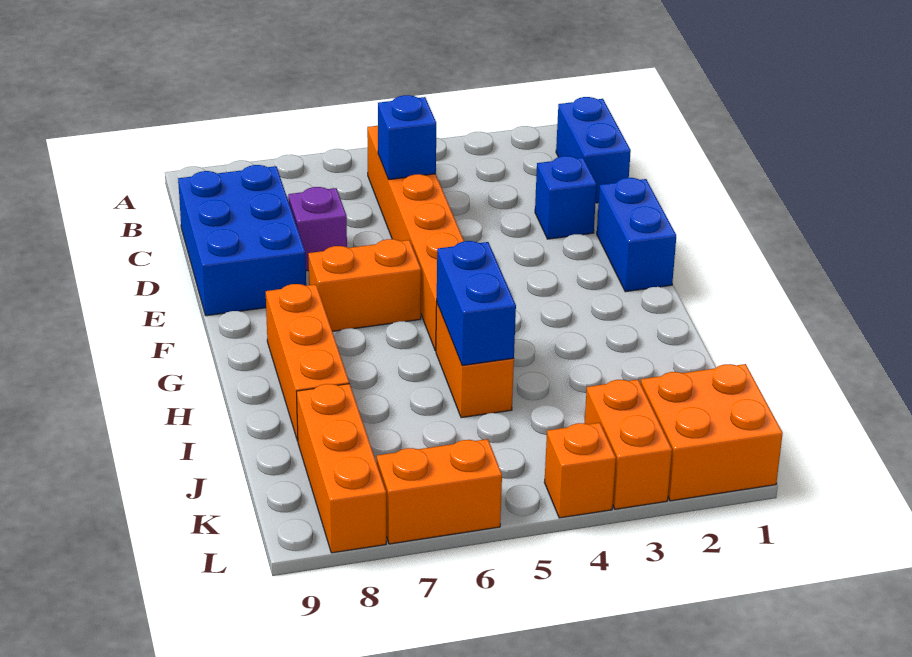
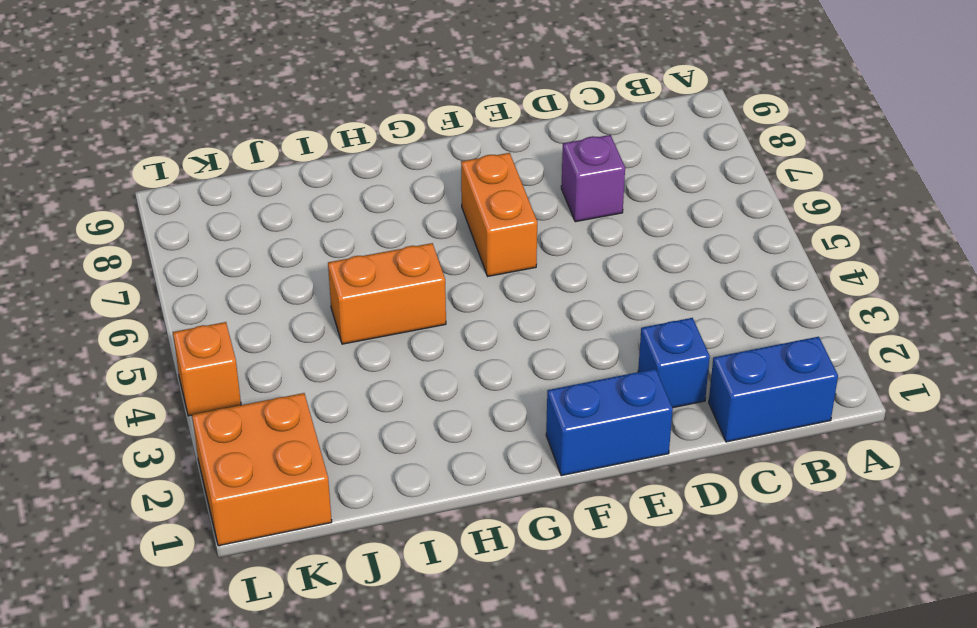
none -> orange brick B5:G5 level 1
none -> blue brick C8:E9 level 1
none -> orange brick G8:I8 level 1

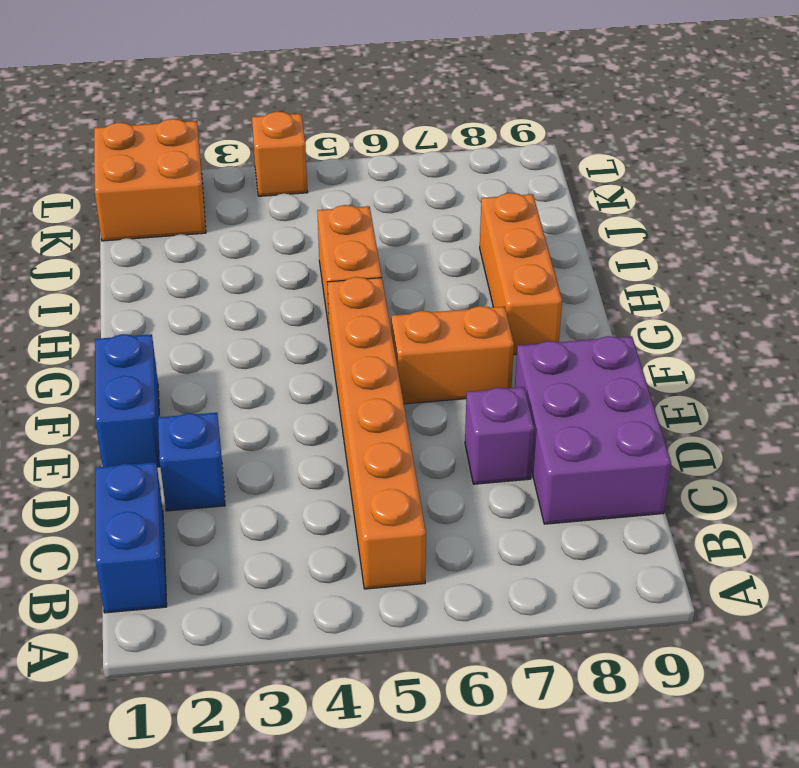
purple brick C8:E9 level 1 -> blue brick C8:E9 level 1
none -> orange brick J8:L8 level 1
none -> orange brick K3:L3 level 1
none -> orange brick L6:L7 level 1

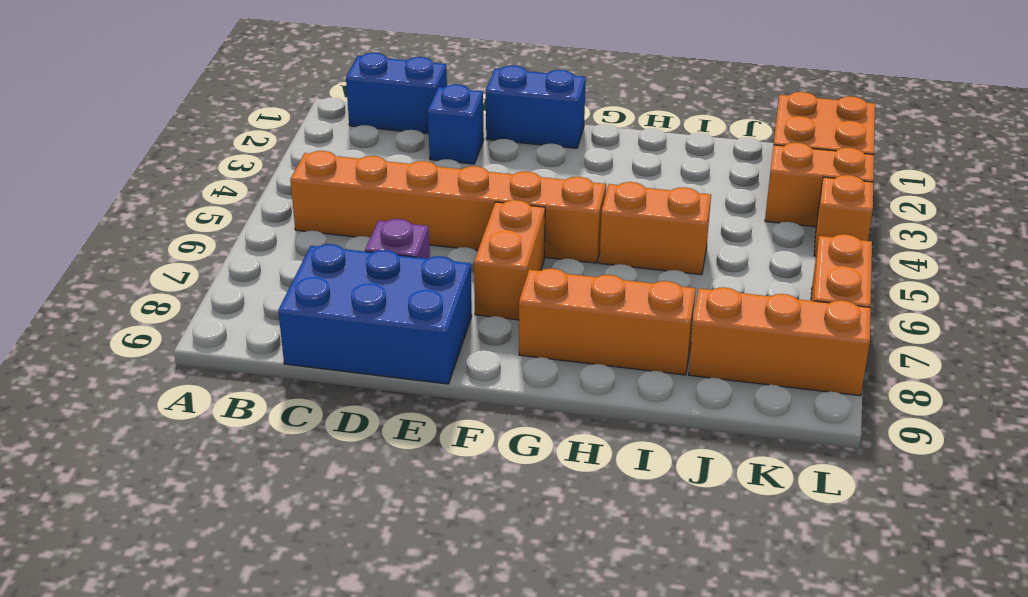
none -> blue brick C5 level 2
none -> blue brick H5:I5 level 2

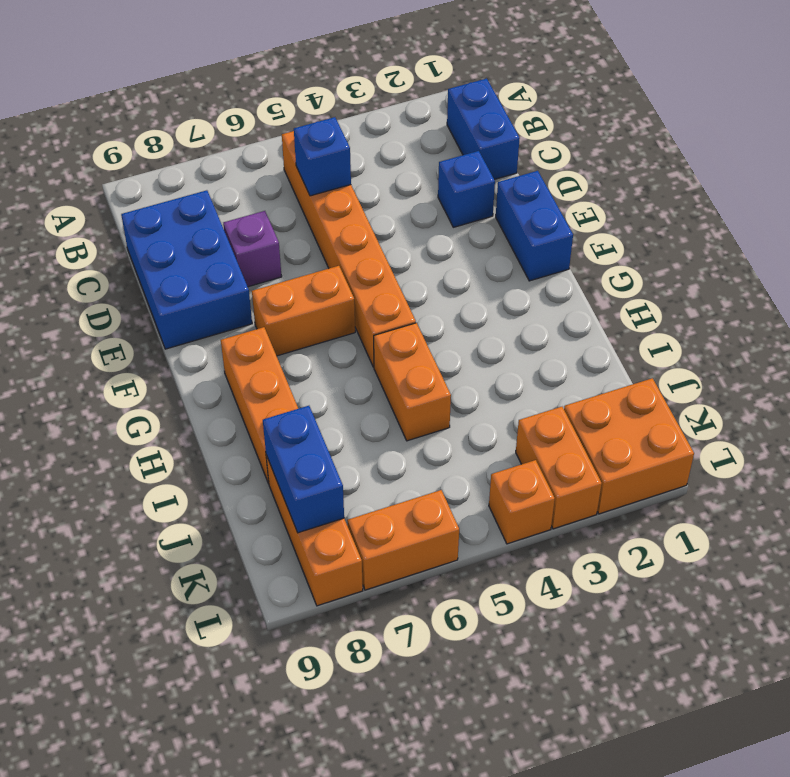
blue brick J8:K8 level 2 -> blue brick H5:I5 level 2

